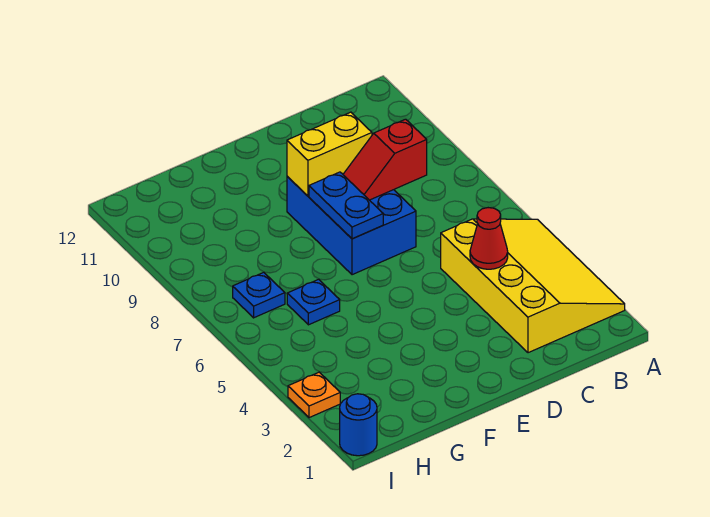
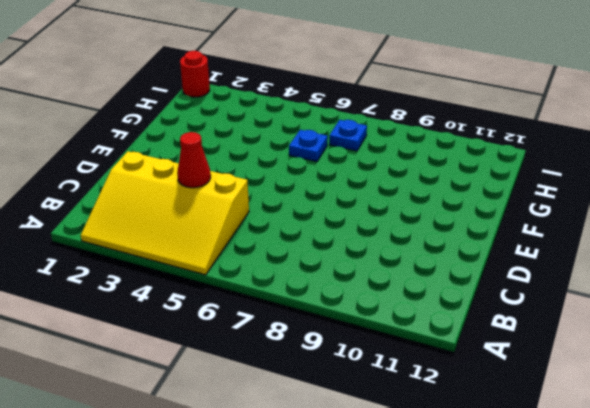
red round brick I1 level 1 -> blue round brick I1 level 1
none -> blue brick D7:E9 level 1
none -> orange plate I3 level 1

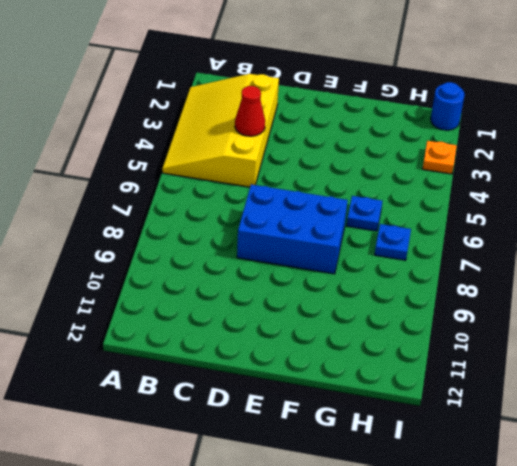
blue brick D7:F8 level 1 -> blue brick D7:E9 level 1
none -> red slope C8:D8 level 2 top C
none -> yellow brick D9:E9 level 2

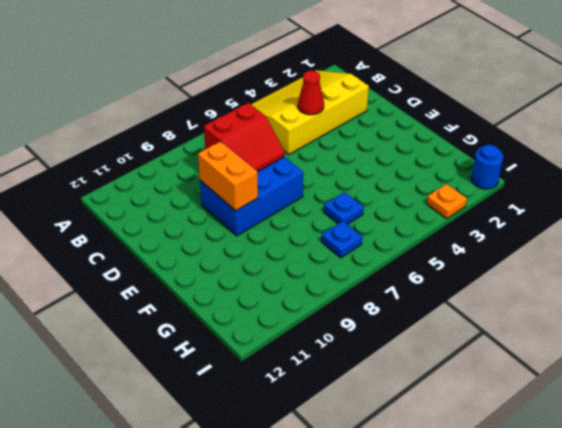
red slope C7:D8 level 2 top C -> red slope C8:D8 level 2 top C
orange brick D9:E9 level 2 -> yellow brick D9:E9 level 2
none -> blue plate E7:E8 level 2

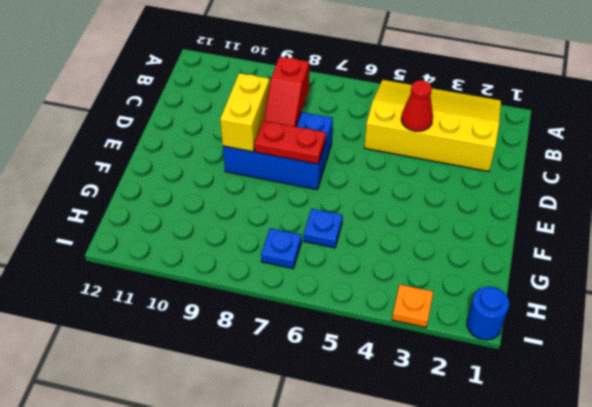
red plate E7:E8 level 2 -> blue plate E7:E8 level 2

